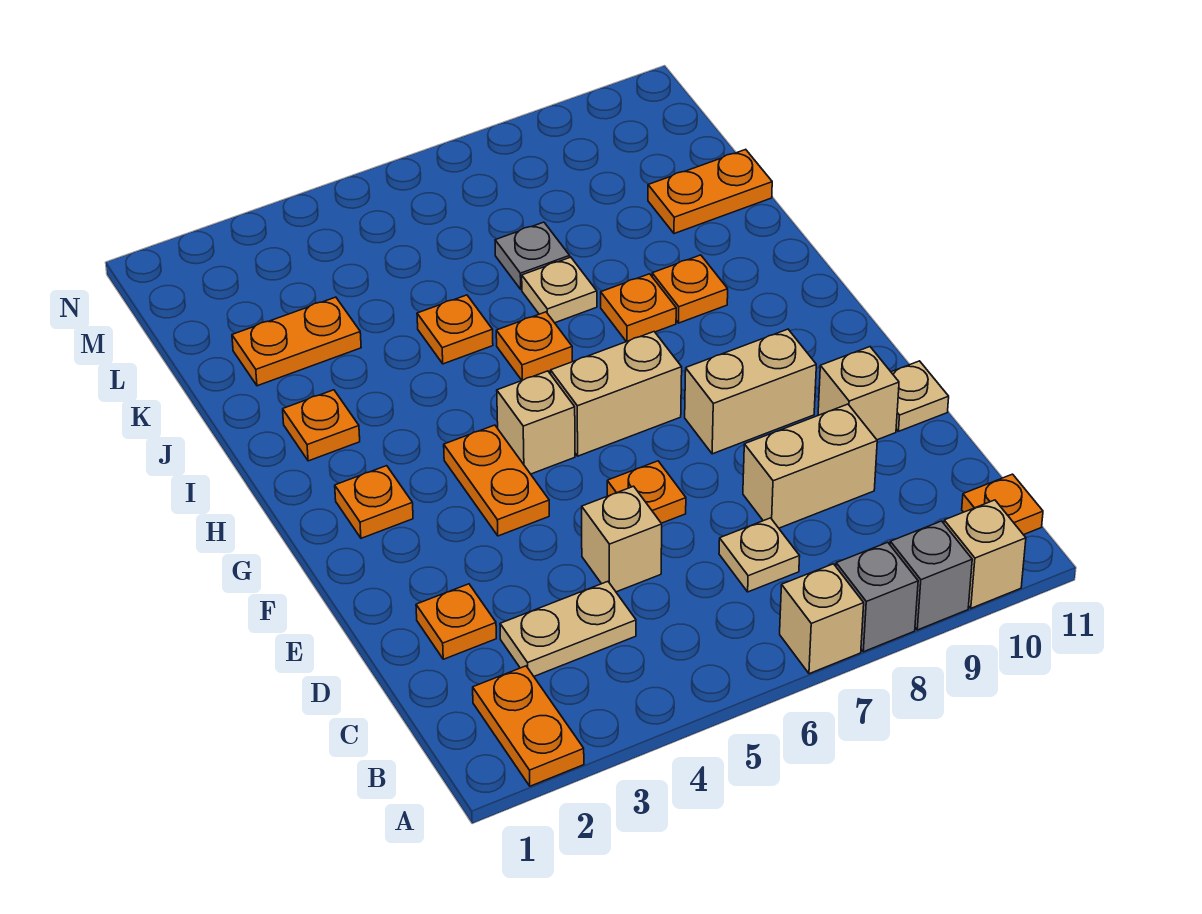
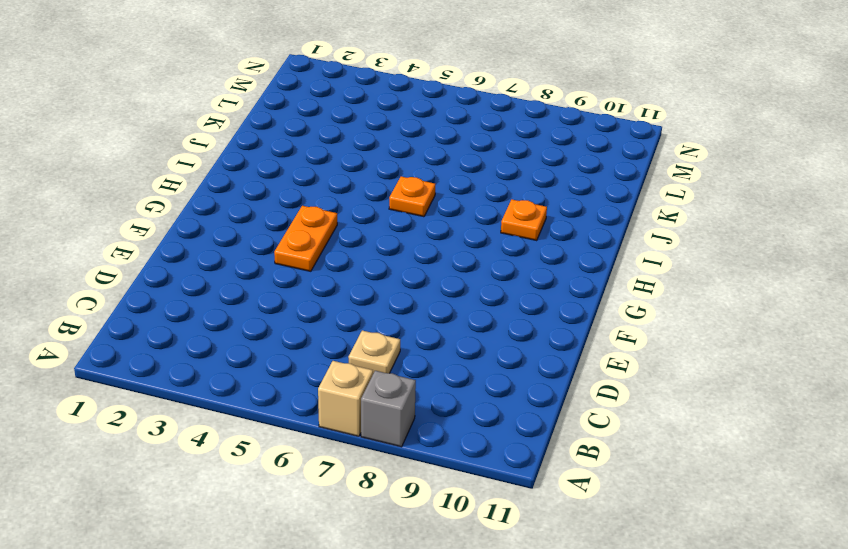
none -> orange plate A2:B2 level 1
none -> grey brick A9 level 1
none -> tan brick A10 level 1

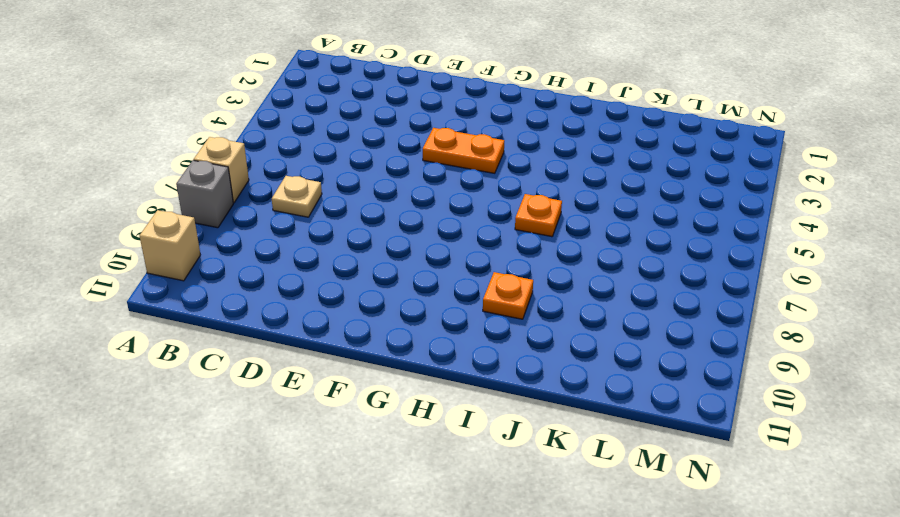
none -> orange plate A2:B2 level 1
none -> grey brick A9 level 1
none -> orange plate B11 level 1

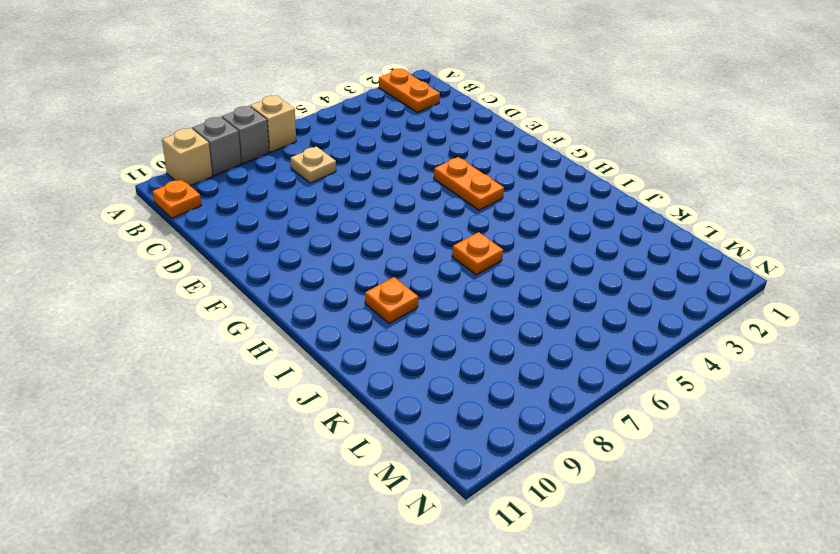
none -> tan plate C3:C4 level 1
none -> orange plate D2 level 1
none -> tan brick D5 level 1

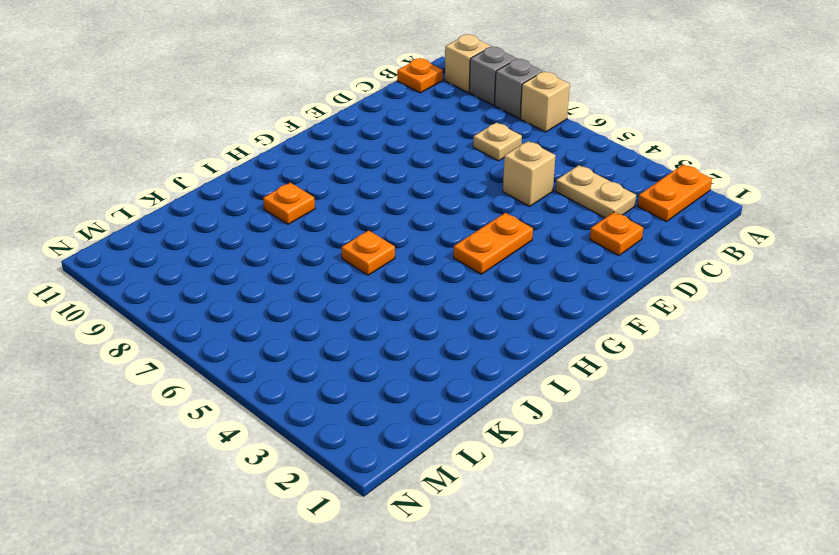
none -> tan brick D8:D9 level 1
none -> orange plate E6 level 1
none -> tan brick E10 level 1

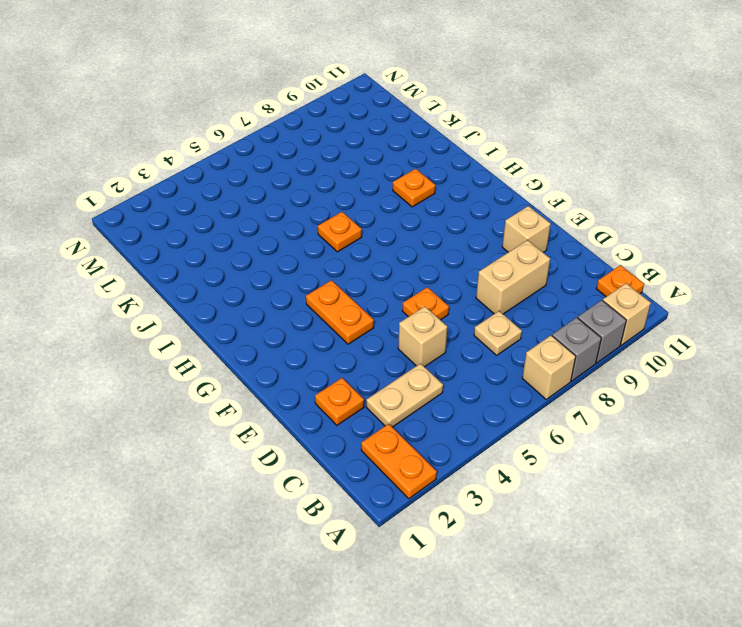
none -> tan plate E11 level 1
none -> tan brick F8:F9 level 1
none -> orange plate G2 level 1

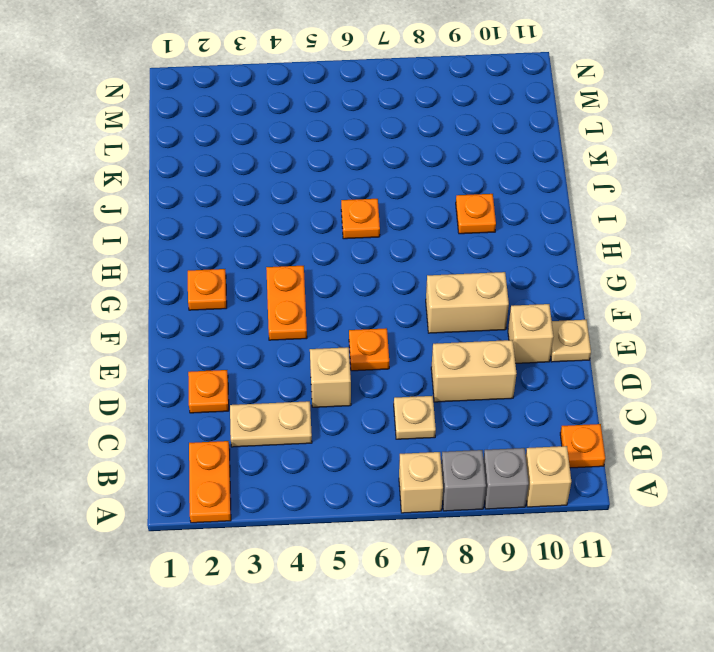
none -> tan brick G5 level 1
none -> tan brick G6:G7 level 1
none -> orange plate I2 level 1

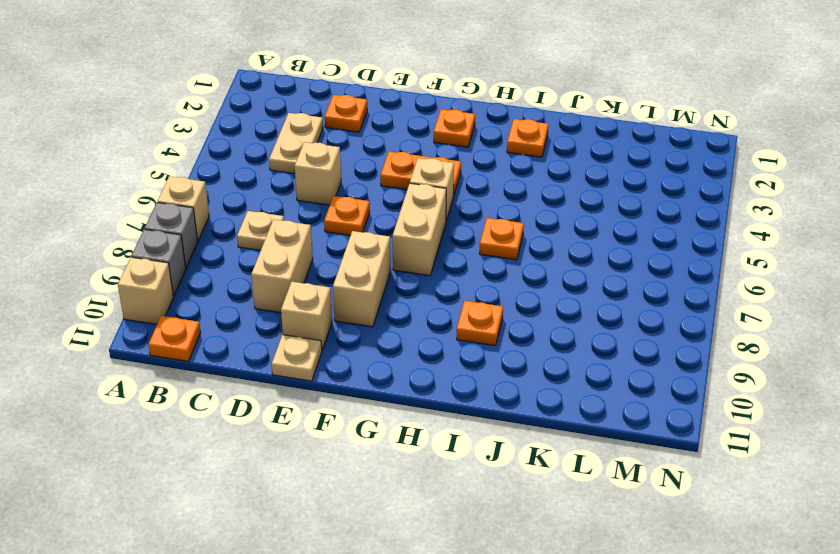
none -> orange plate A2:B2 level 1
none -> orange plate I8 level 1
none -> orange plate J5 level 1

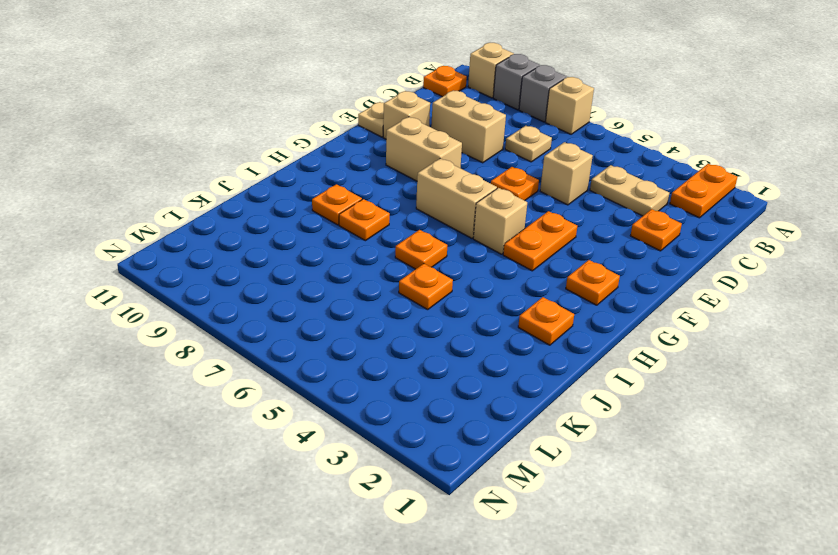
none -> tan plate J7 level 1
none -> orange plate K2:K3 level 1
none -> grey plate K7 level 1

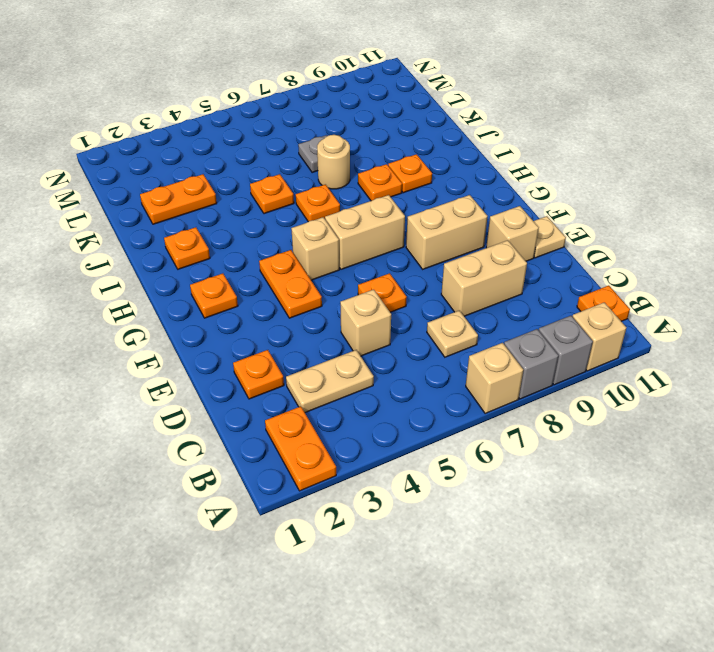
tan round brick J7 level 1 -> tan plate J7 level 1
none -> orange plate K10:K11 level 1

